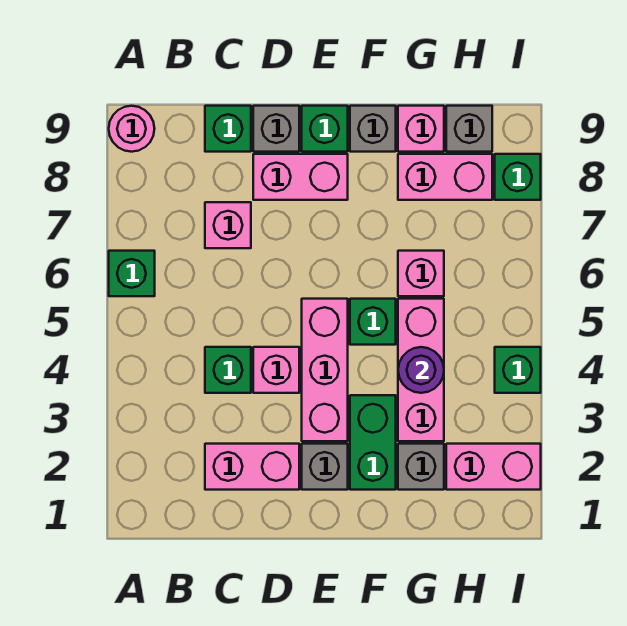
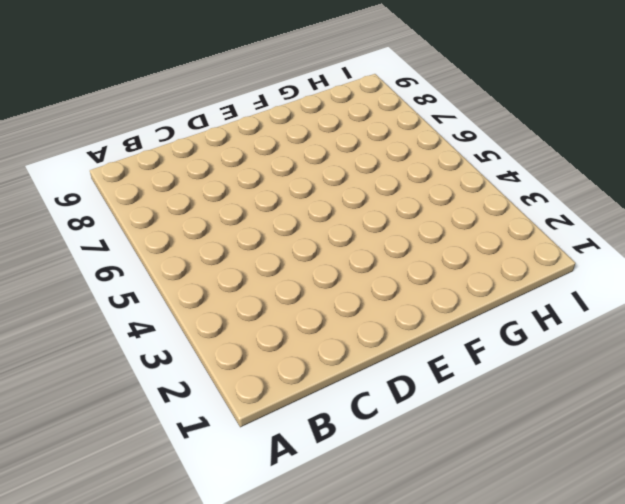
none -> green brick A6 level 1
none -> pink round brick A9 level 1
none -> pink brick C2:D2 level 1

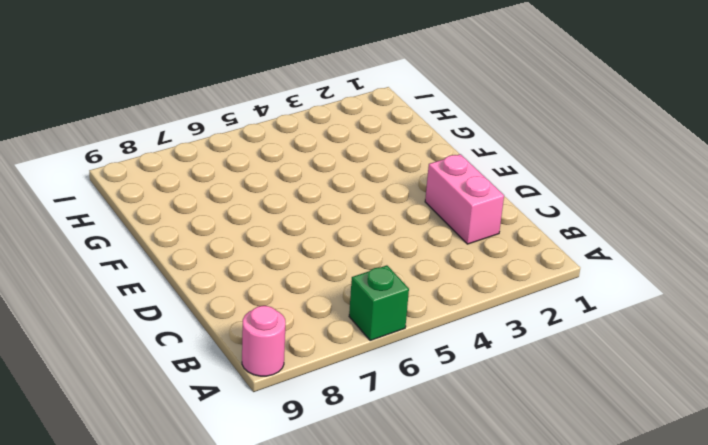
none -> green brick C4 level 1
none -> pink brick C7 level 1
none -> green brick C9 level 1

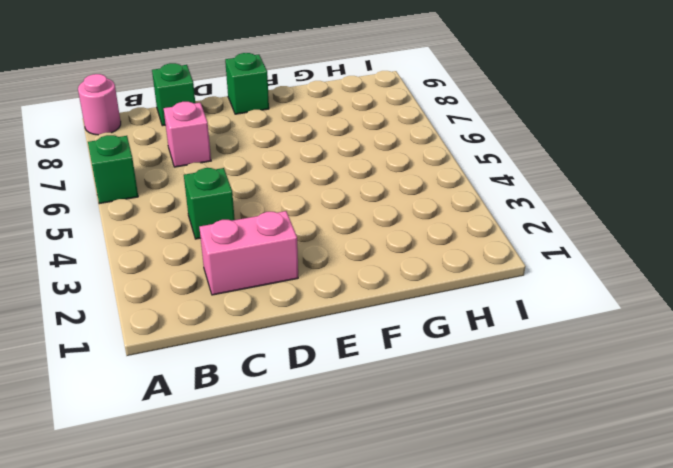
none -> pink brick D4 level 1
none -> pink brick D8:E8 level 1
none -> grey brick D9 level 1

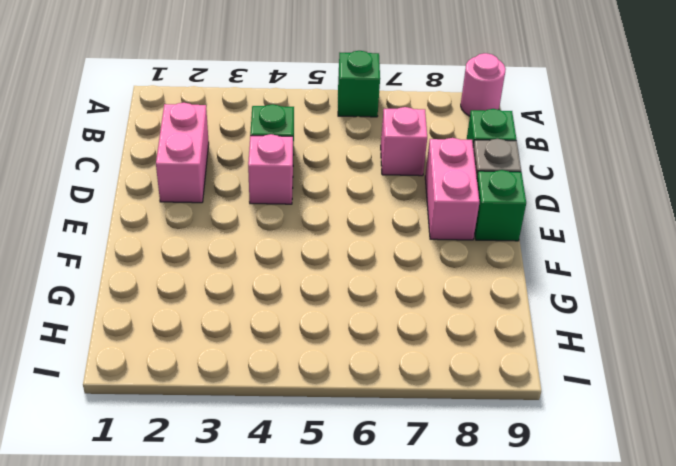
none -> grey brick E2 level 1
none -> pink brick E3:E5 level 1
none -> green brick F2:F3 level 1

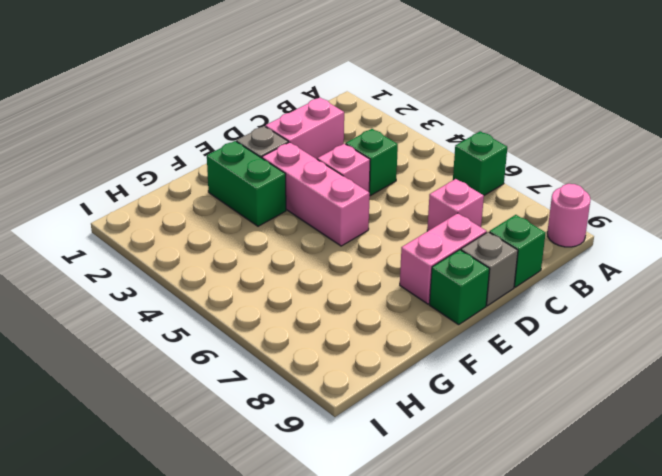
none -> green brick F5 level 1
none -> grey brick F9 level 1
none -> grey brick G2 level 1

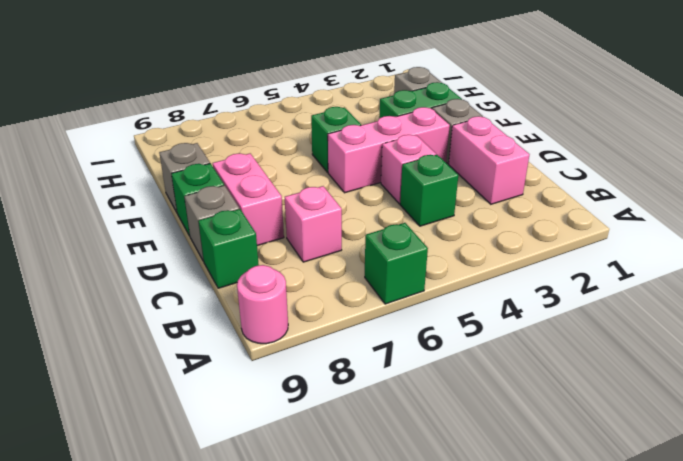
none -> pink brick G3:G5 level 1
none -> pink brick G6 level 1
none -> pink brick G8:H8 level 1

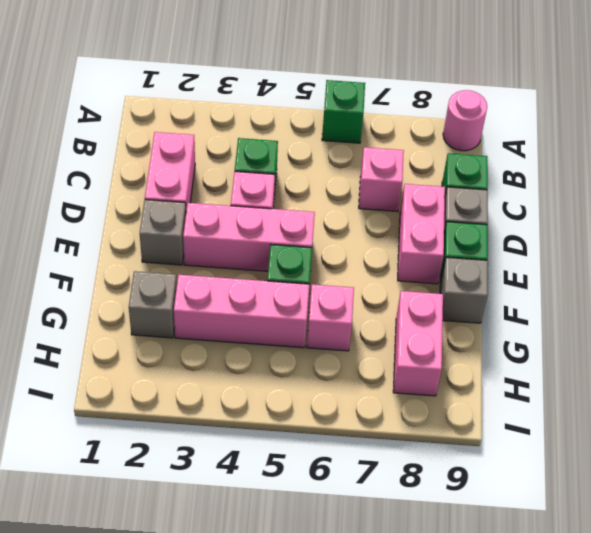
none -> green brick F2:F3 level 1
none -> pink brick G9 level 1
none -> pink brick H2:I2 level 1

